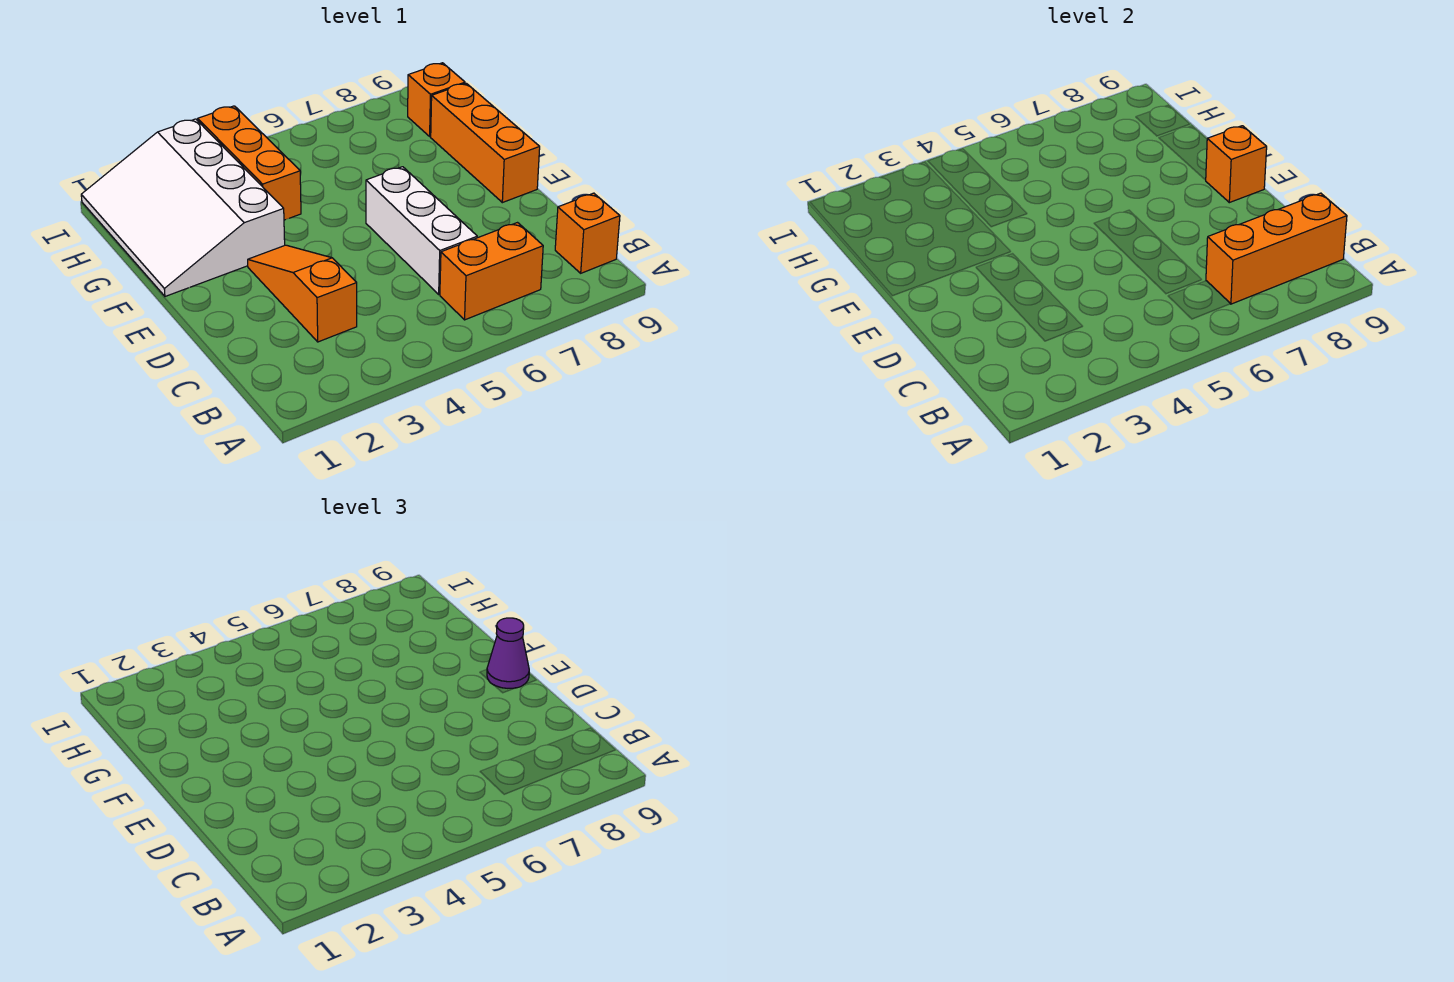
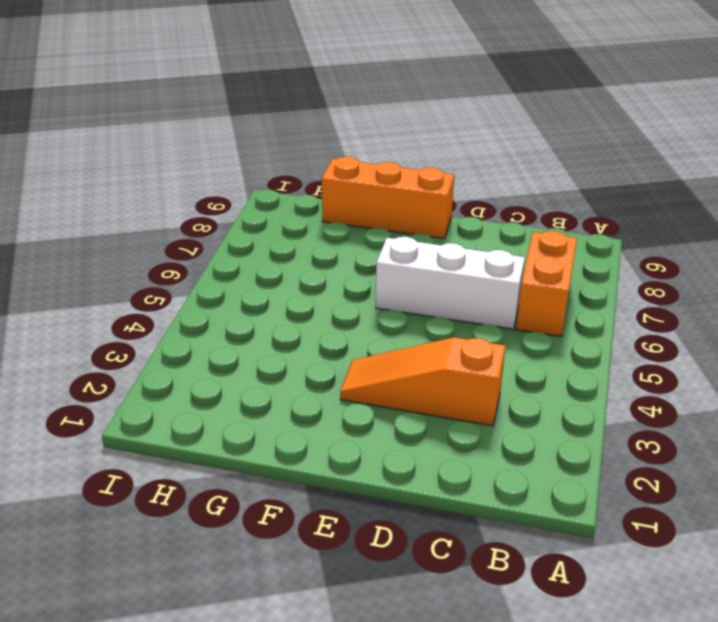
none -> orange brick B9 level 1
none -> white slope F1:I3 level 1 top 3

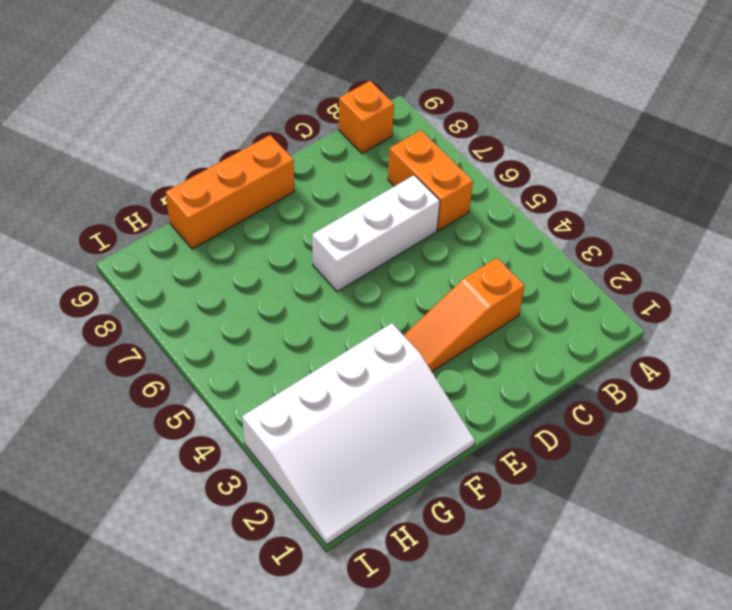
none -> orange brick G4:I4 level 1
none -> orange brick H9 level 1

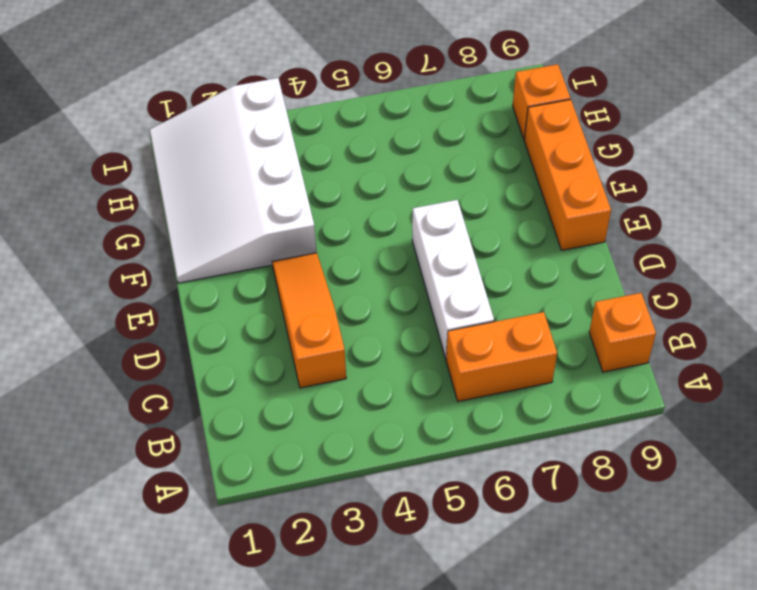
none -> orange brick G4:I4 level 1
none -> orange brick B7:B9 level 2

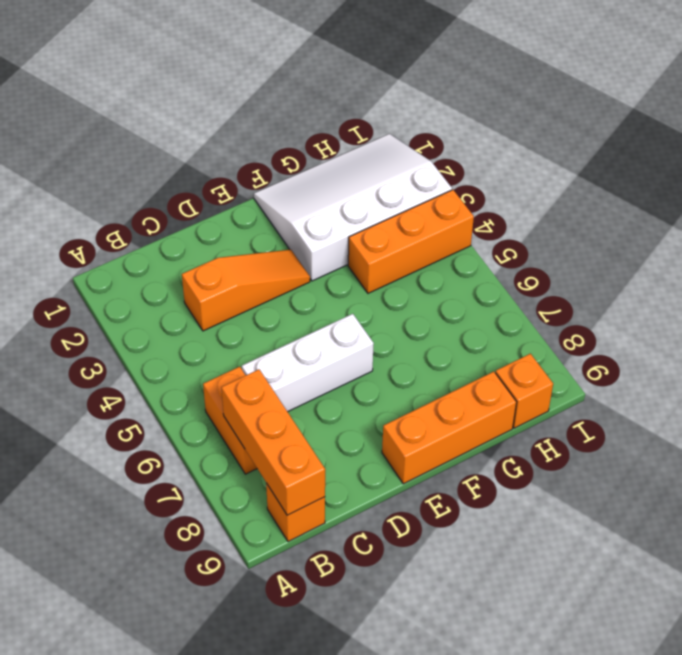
none -> orange brick E9 level 2
none -> purple cone E9 level 3

